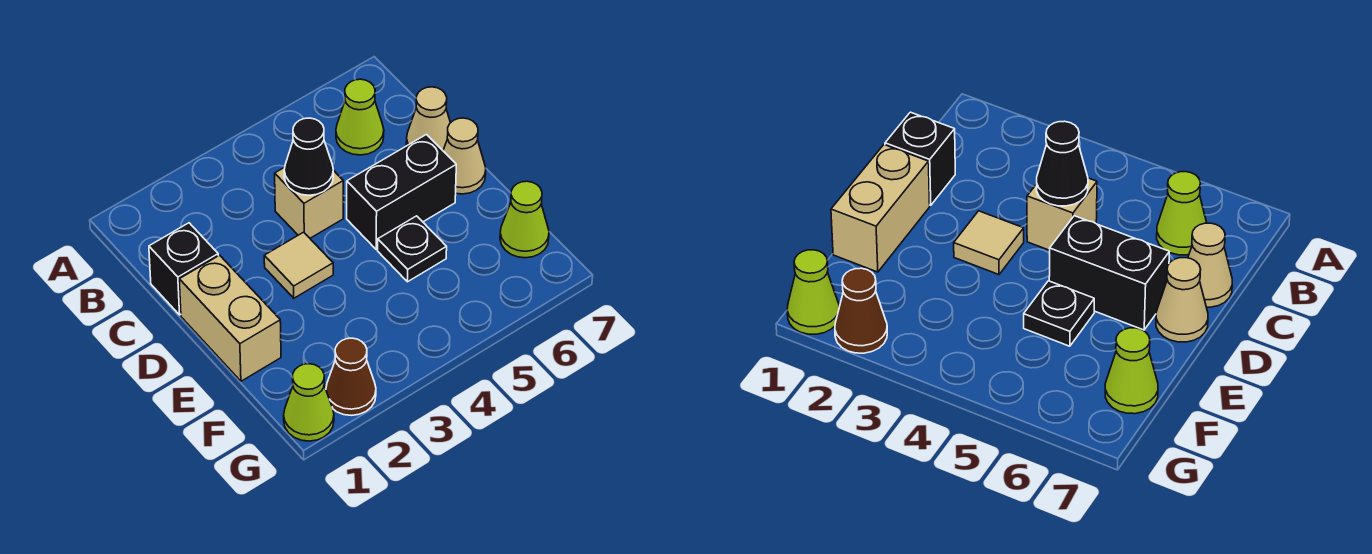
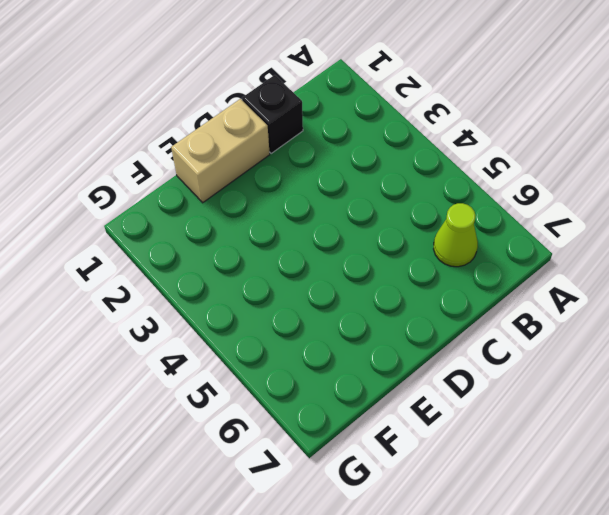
none -> tan brick C4 level 1
none -> tan cone C7 level 1
none -> tan tile D3 level 1

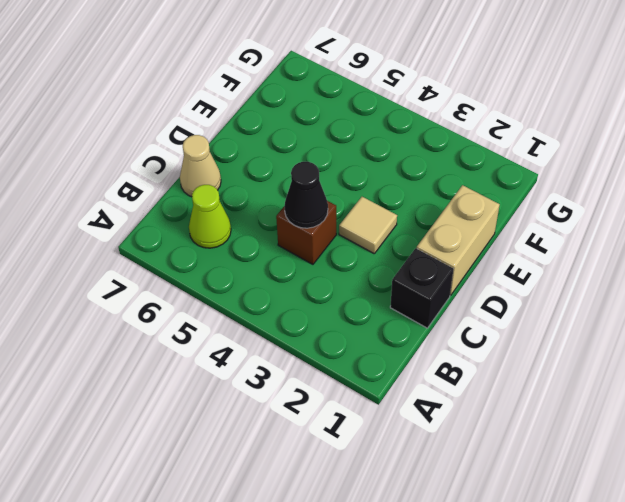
brown brick C4 level 1 -> tan brick C4 level 1
none -> black brick D5:D6 level 1
none -> tan cone D7 level 1
none -> black plate E5 level 1

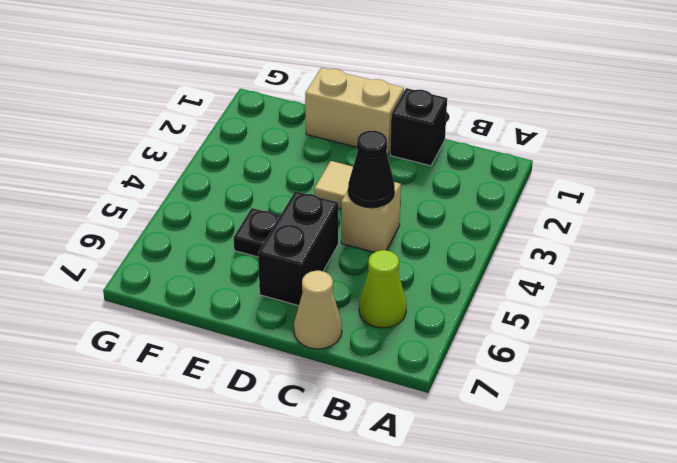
none -> tan cone D7 level 1
none -> lime cone F7 level 1
none -> lime cone G1 level 1

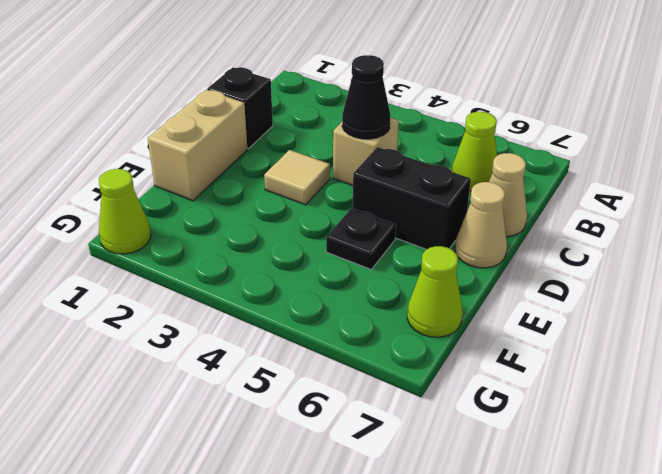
none -> brown cone G2 level 1

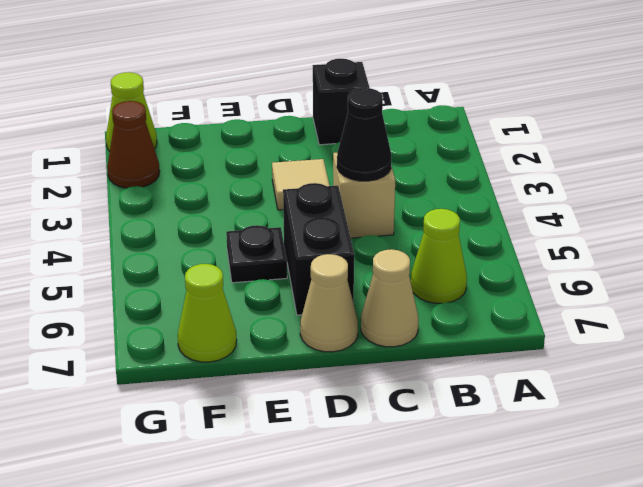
none -> tan brick D1:E1 level 1

